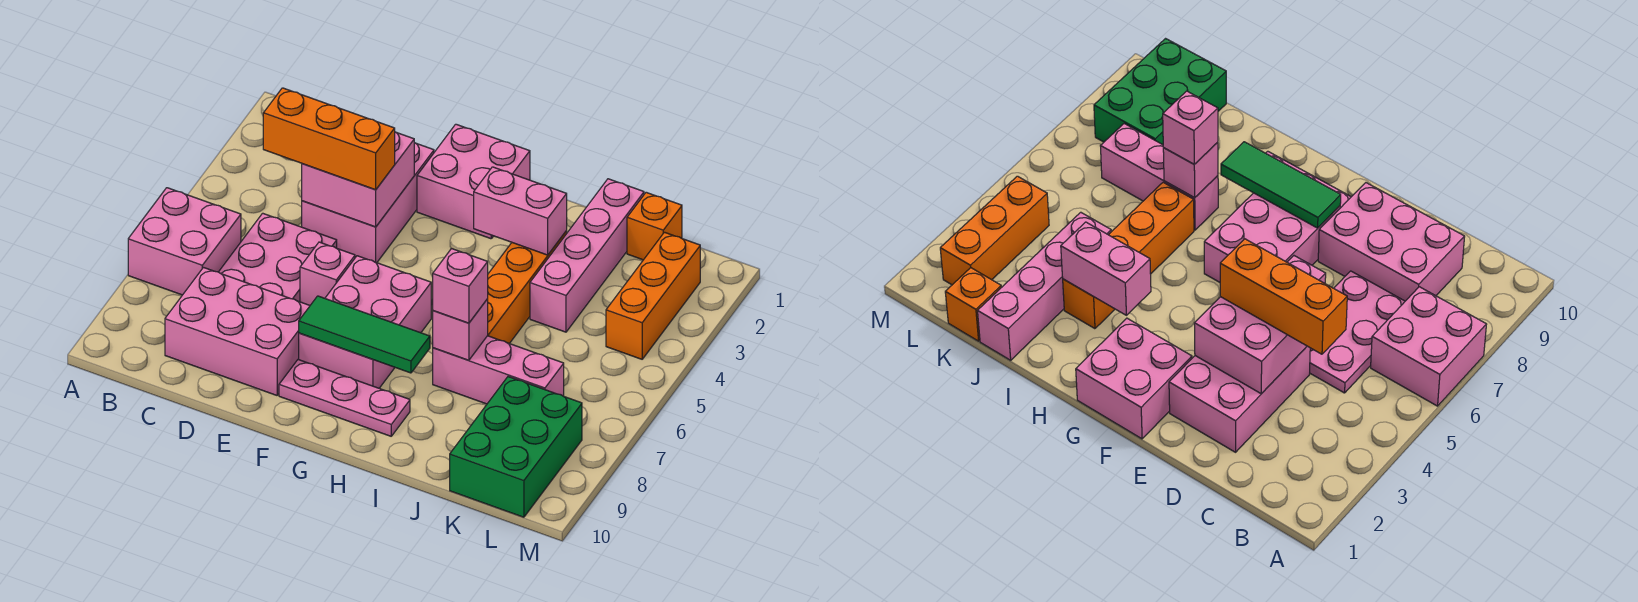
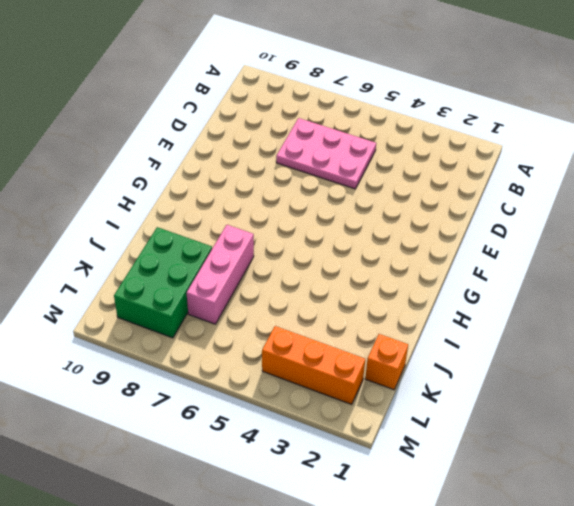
green brick J8:L9 level 1 -> green brick K8:L10 level 1
none -> pink brick A6:B7 level 1
none -> pink brick C8:E9 level 1
none -> pink brick D2:E4 level 1

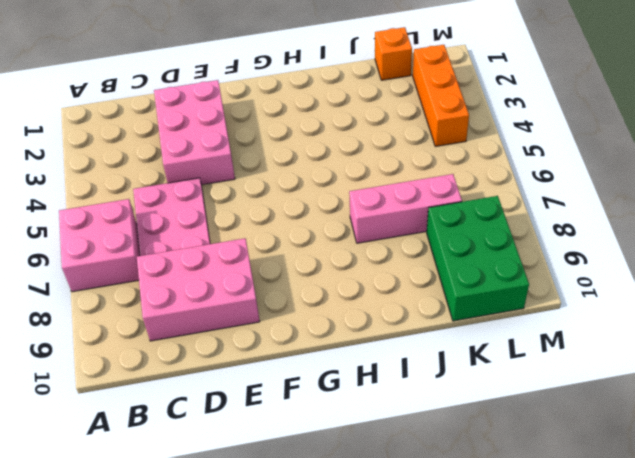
none -> pink brick E6 level 1
none -> pink brick F1:G2 level 1
none -> pink brick F6:G8 level 1

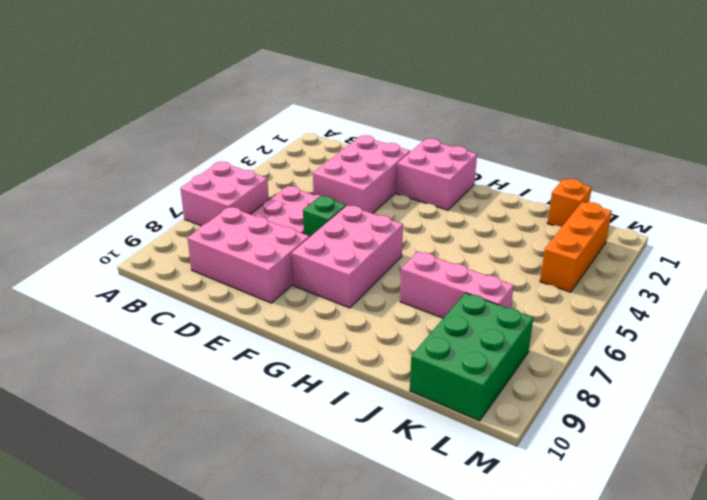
green brick E6 level 1 -> pink brick E6 level 1
none -> pink plate F9:H9 level 1
none -> orange brick I3:I6 level 1
none -> pink brick J1:J4 level 1

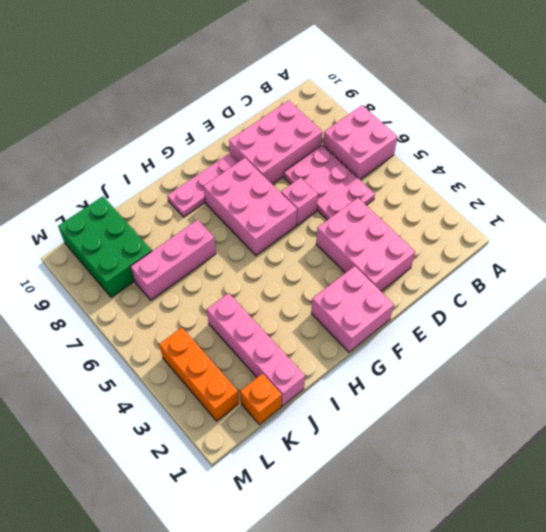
none -> orange brick I3:I6 level 1
none -> pink brick D3:E4 level 2
none -> green tile F8:H8 level 2

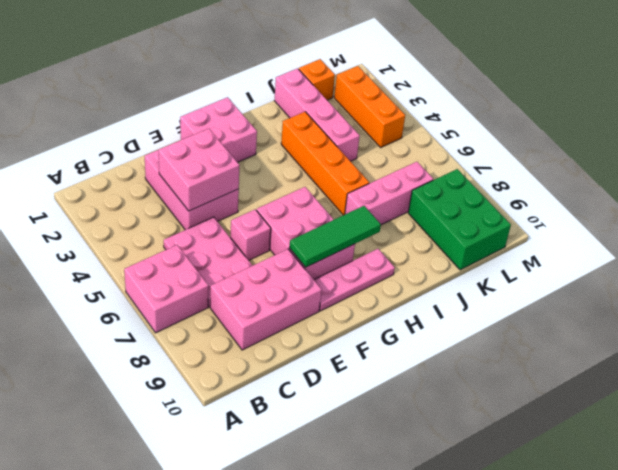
none -> pink brick H3:I3 level 2
none -> pink brick I7 level 2
none -> orange brick C4:E4 level 3

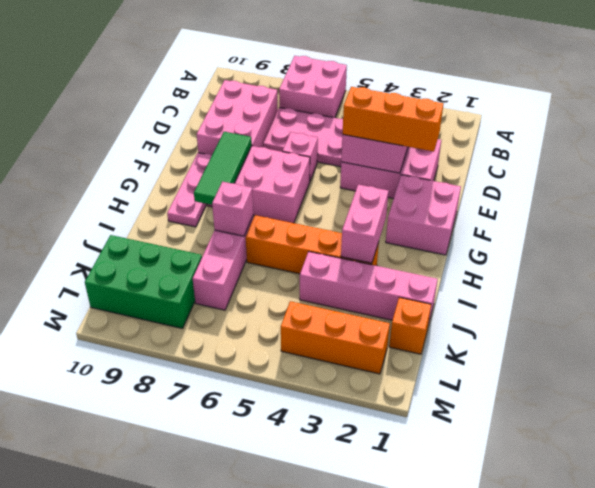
orange brick E2:E4 level 3 -> orange brick C4:E4 level 3
none -> pink brick I7 level 3

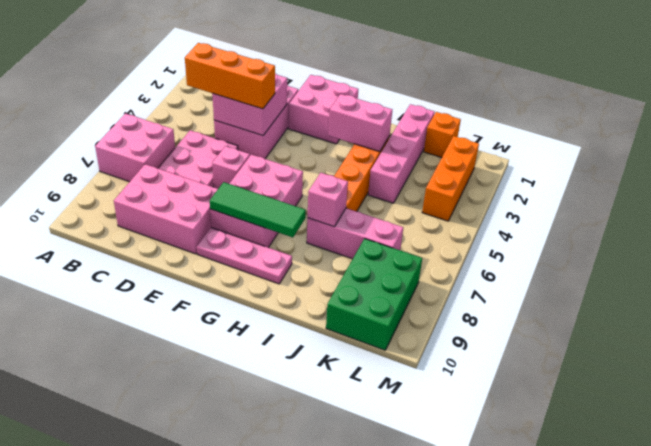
none -> pink brick I7 level 3

